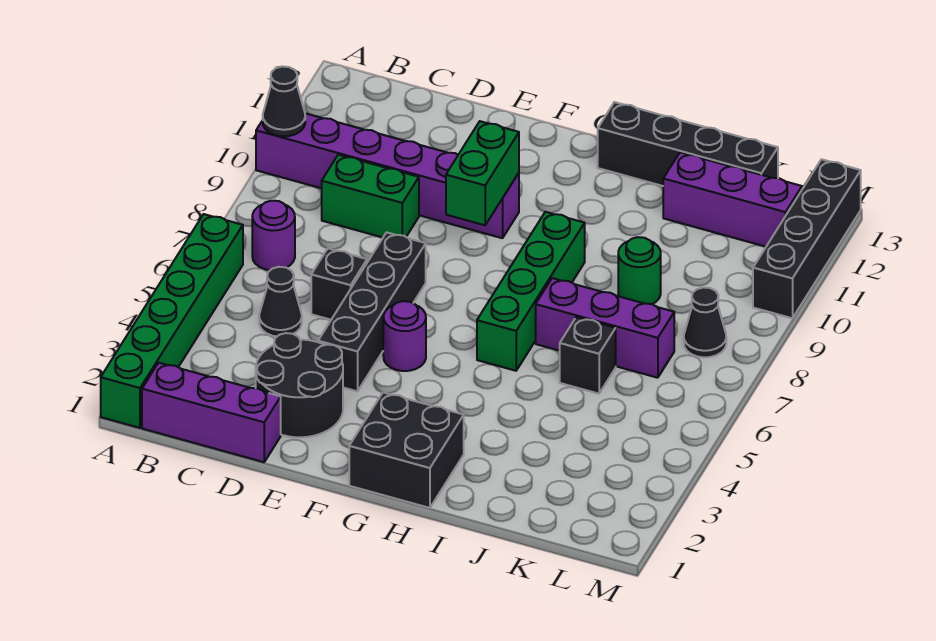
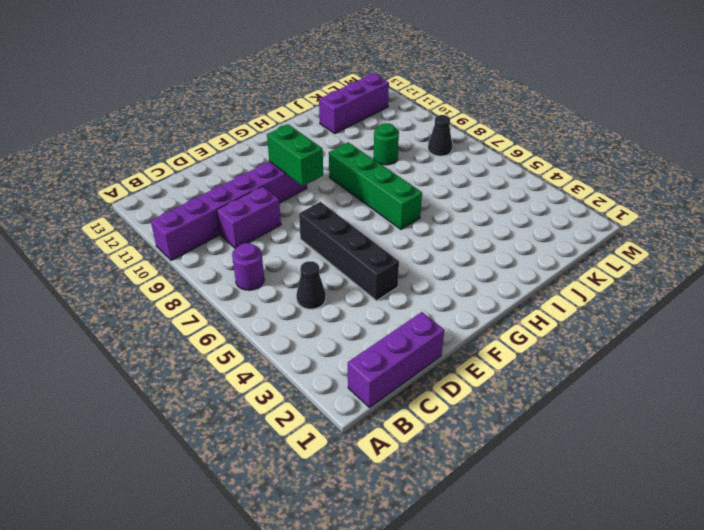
purple brick C9:D9 level 1 -> green brick C9:D9 level 1
none -> green brick A1:A6 level 1
none -> black round brick D2:E3 level 1
none -> black brick D6 level 1

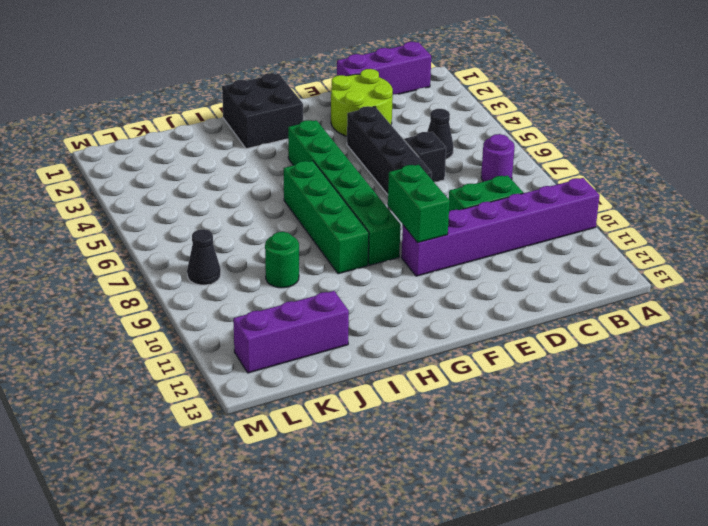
lime round brick D2:E3 level 1 -> black round brick D2:E3 level 1
green brick G4:G9 level 1 -> green brick A1:A6 level 1
none -> purple round brick F5 level 1
none -> black brick H13:K13 level 1
none -> purple brick I7:K7 level 1

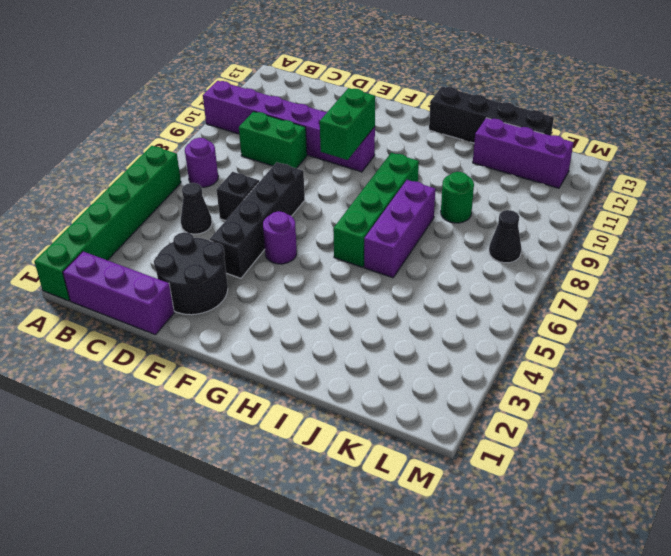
purple brick I6:I8 level 1 -> purple brick I7:K7 level 1
none -> black brick G1:H2 level 1
none -> black brick J6 level 1
none -> black brick M10:M13 level 1

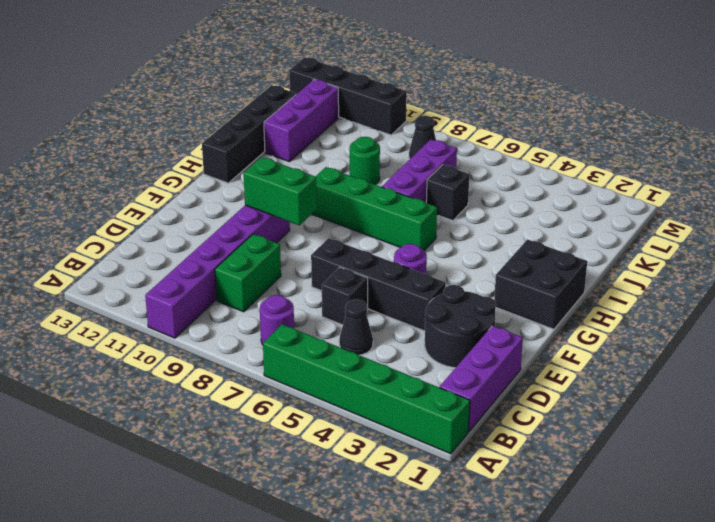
none -> black cone A10 level 2

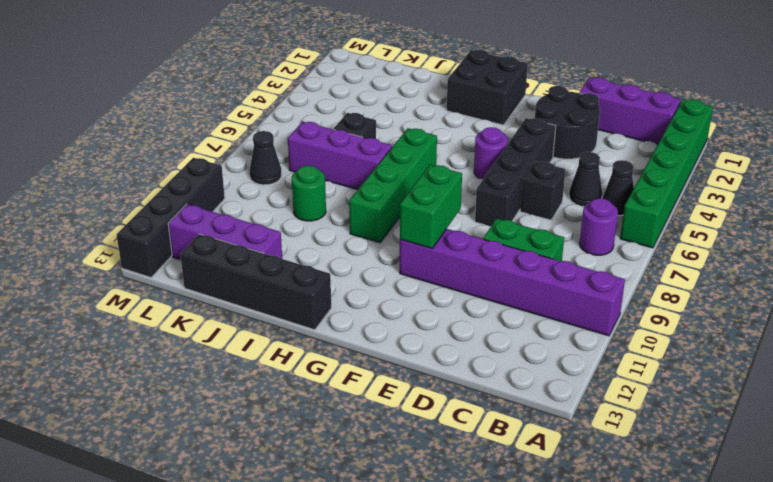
black cone B5 level 1 -> black cone A10 level 2

